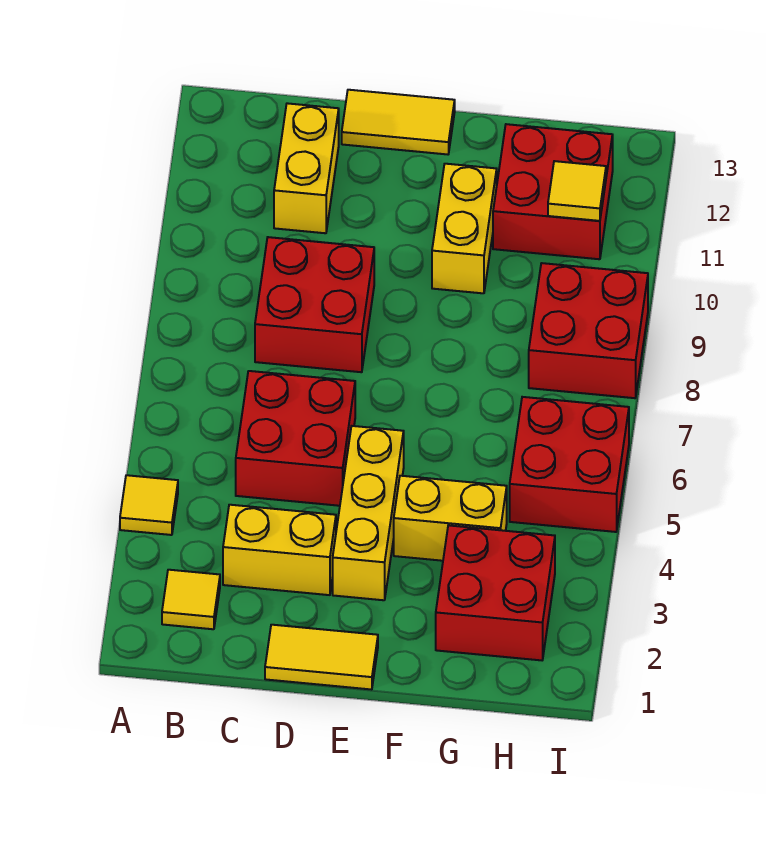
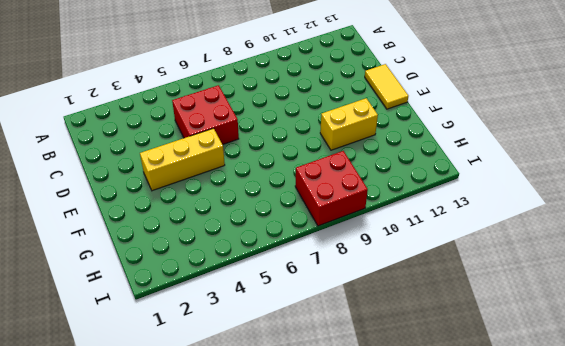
none -> yellow tile A4 level 1
none -> yellow tile B2 level 1
none -> yellow brick C3:D3 level 1

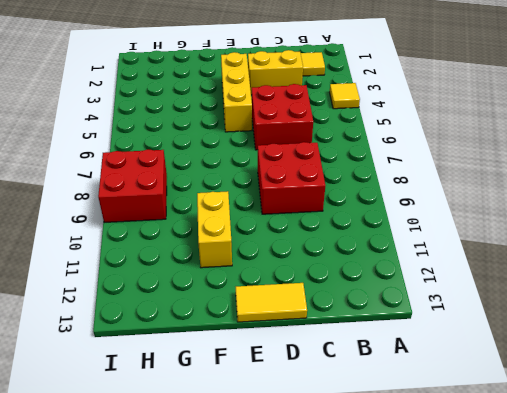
none -> yellow brick C11:C12 level 1
none -> yellow tile D1:E1 level 1
none -> yellow brick F4:G4 level 1

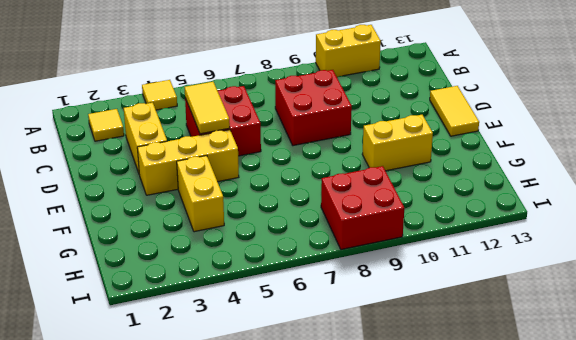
yellow brick A10:A11 level 1 -> yellow brick C11:C12 level 1
yellow tile C5:D5 level 2 -> yellow tile D1:E1 level 1
none -> red brick G2:H3 level 1
none -> red brick G11:H12 level 1
none -> red brick H5:I6 level 1

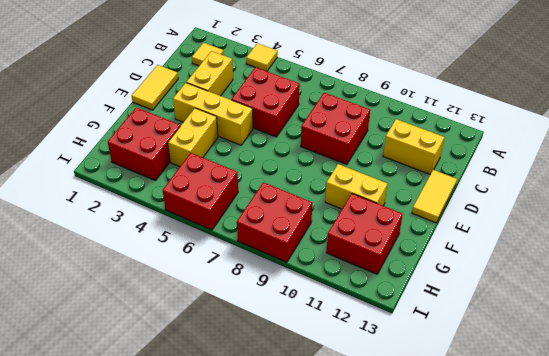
none -> yellow tile H11 level 2

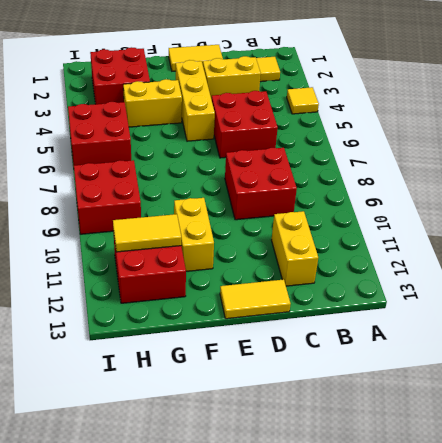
yellow tile G11:H11 level 2 -> yellow tile H11 level 2

